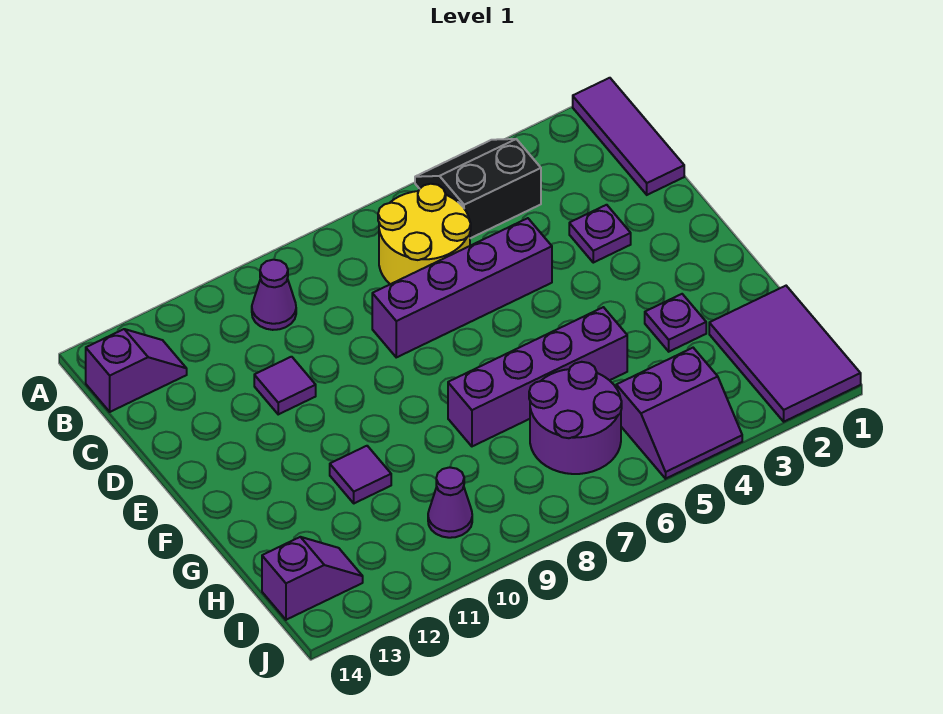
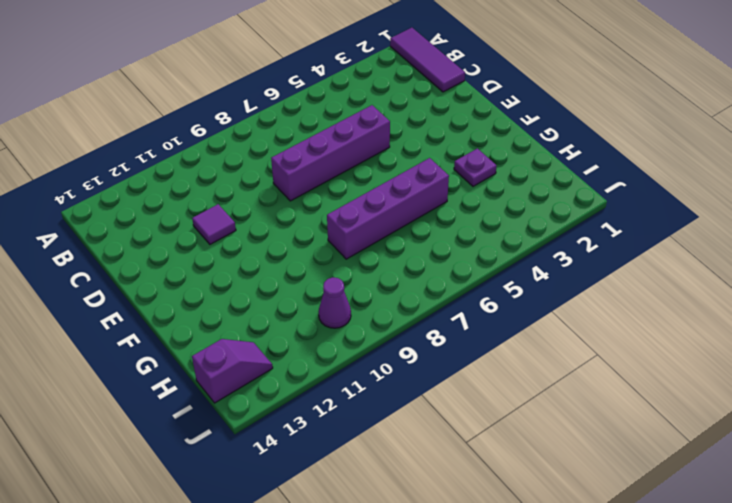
none -> black slope A4:B5 level 1 top B
none -> yellow round brick B6:C7 level 1
none -> purple cone B10 level 1

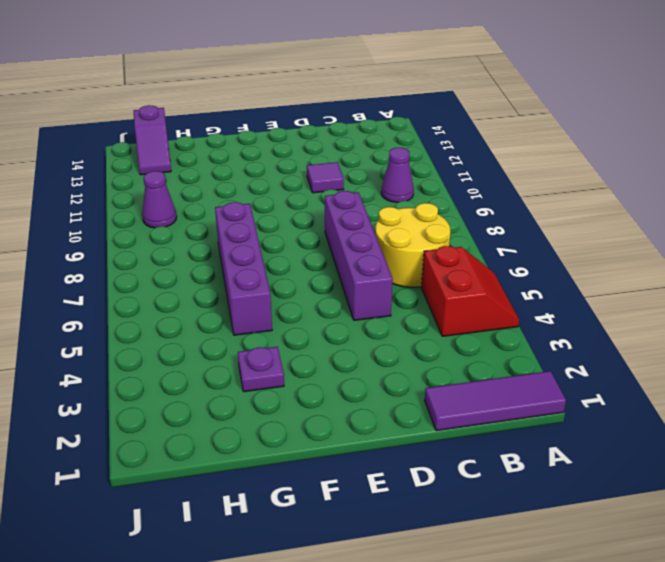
red slope A4:B5 level 1 top B -> black slope A4:B5 level 1 top B
none -> purple slope B13:B14 level 1 top 14
none -> purple plate D3 level 1
none -> purple tile G11 level 1

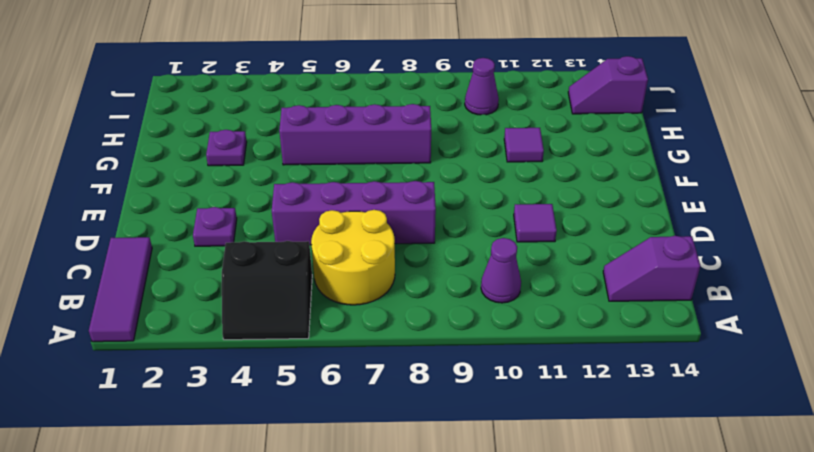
none -> purple tile H1:J2 level 1
none -> purple round brick H6:I7 level 1
none -> purple slope I4:J5 level 1 top I

